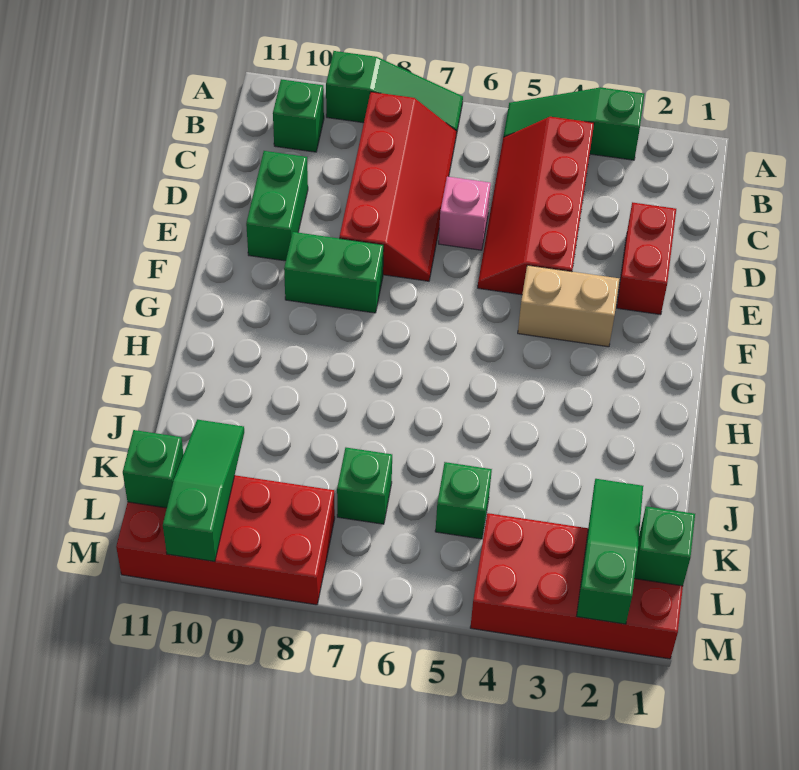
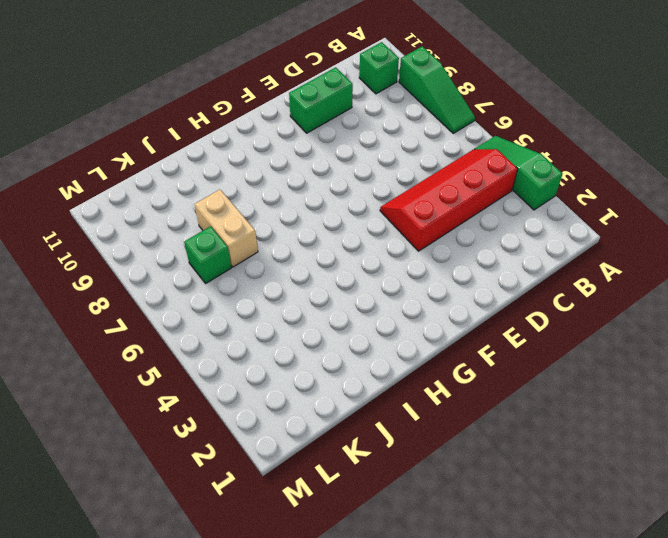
tan brick J7:J8 level 1 -> tan brick F3:F4 level 1
none -> red slope B7:E8 level 1 top 8
none -> red brick D2:E2 level 1
none -> pink brick D6 level 1

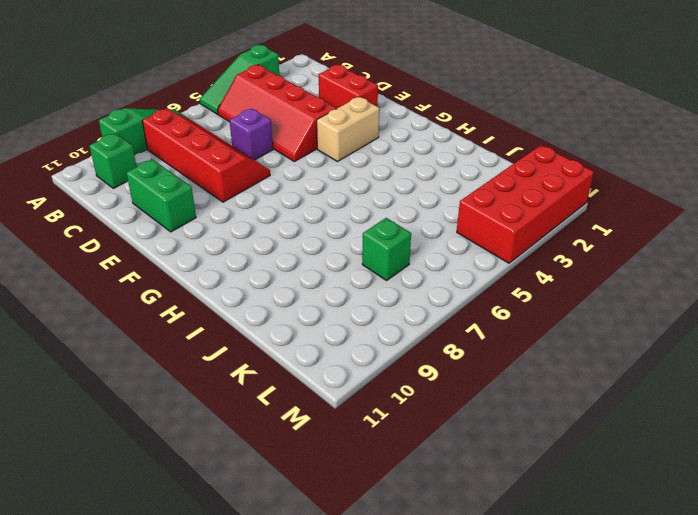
purple brick D6 level 1 -> pink brick D6 level 1
none -> green brick F8:F9 level 1
none -> green brick K5 level 1
none -> red brick L8:M11 level 1

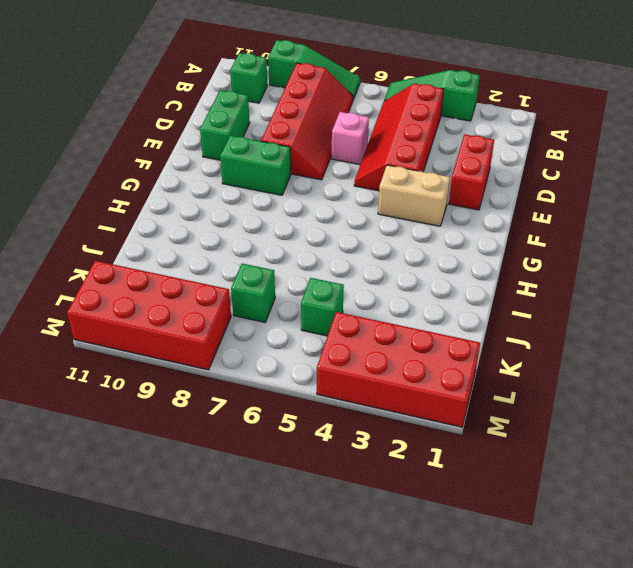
none -> green slope K2:M2 level 2 top M
none -> green slope K10:M10 level 2 top M
none -> green brick L1 level 2

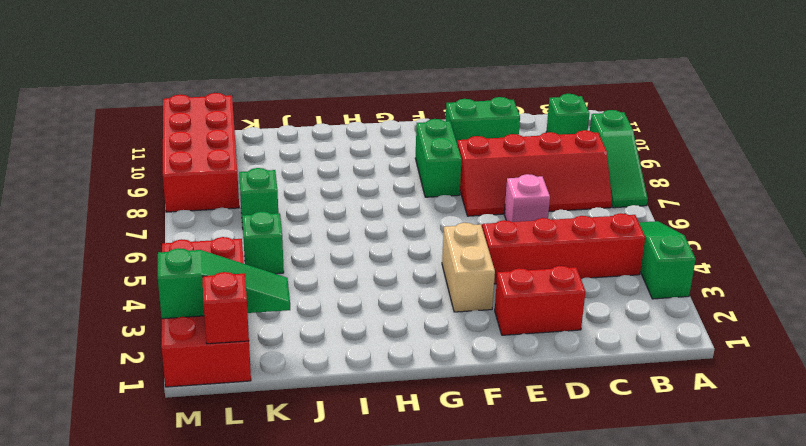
red brick L1 level 2 -> green brick L1 level 2
none -> green slope K10:M10 level 2 top M
none -> green brick L11 level 2

